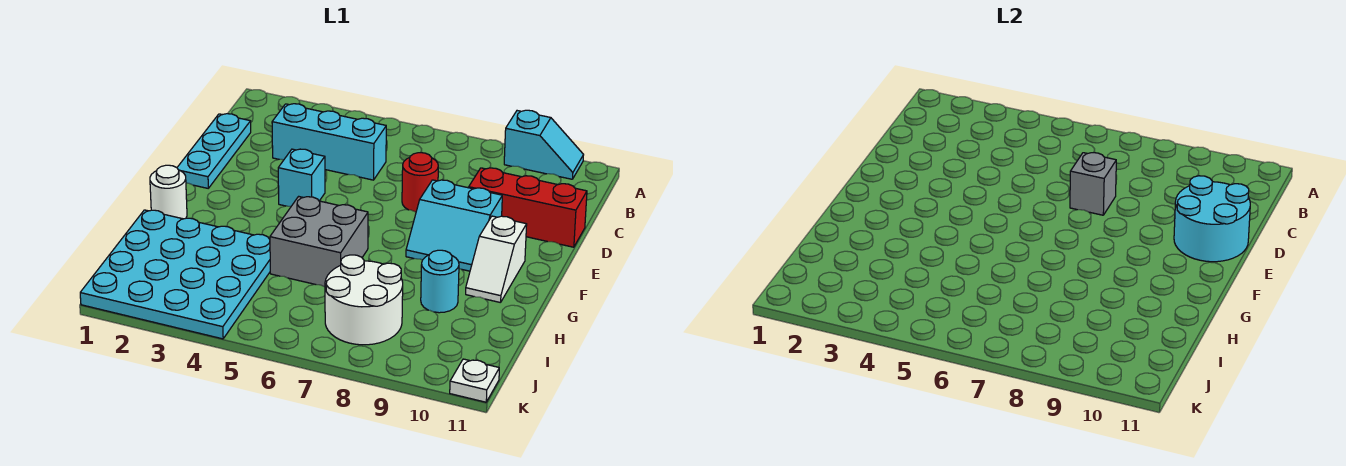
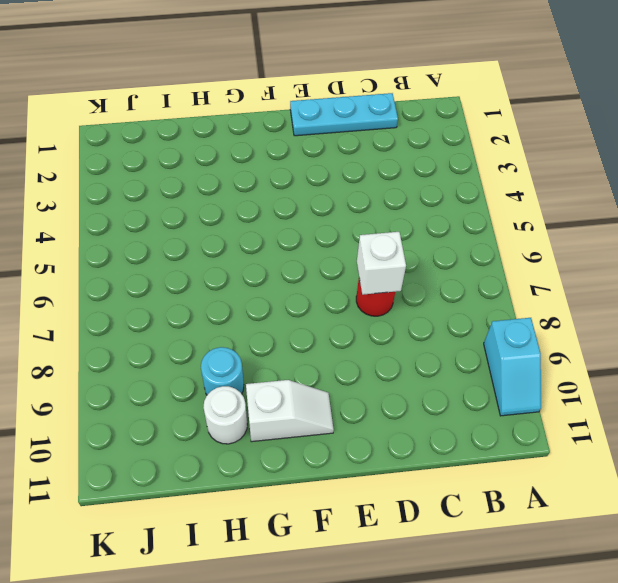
white brick D7 level 2 -> grey brick D7 level 2
white slope F10:G10 level 1 top G -> white slope F10:G10 level 1 top F
white round brick H10 level 1 -> white round brick G1 level 1
none -> cyan brick C3:C5 level 1
none -> red brick D9:D11 level 1
none -> cyan brick E4 level 1

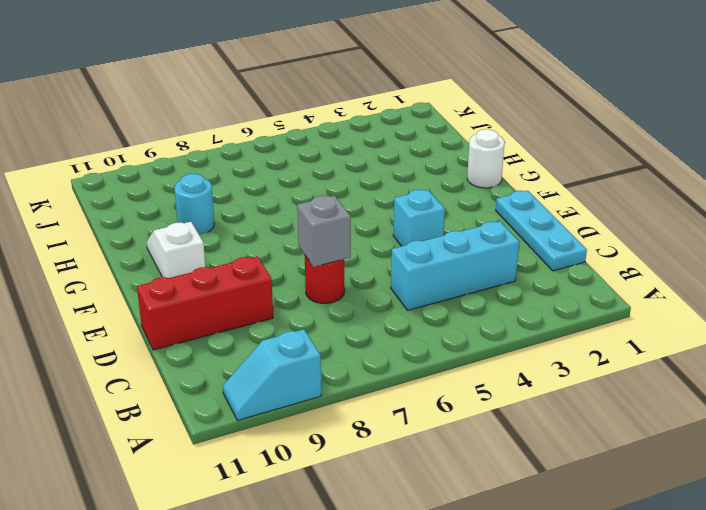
none -> cyan slope E8:F9 level 1 top E
none -> grey brick G5:H6 level 1
none -> cyan plate H1:K4 level 1

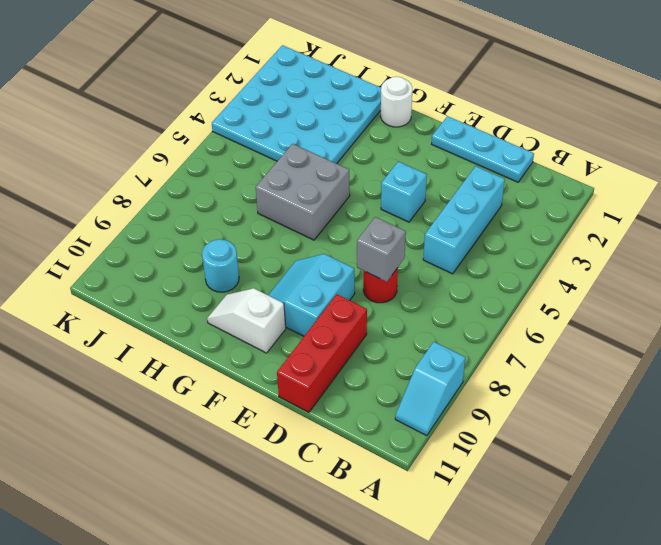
none -> white round brick I7:J8 level 1
none -> white plate K11 level 1
none -> cyan round brick D10:E11 level 2

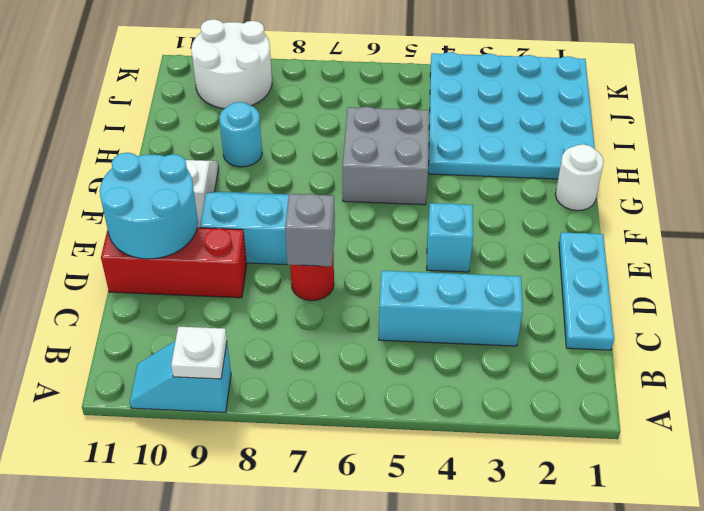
white plate A9 level 2 -> white plate K11 level 1
white round brick J9:K10 level 1 -> white round brick I7:J8 level 1

